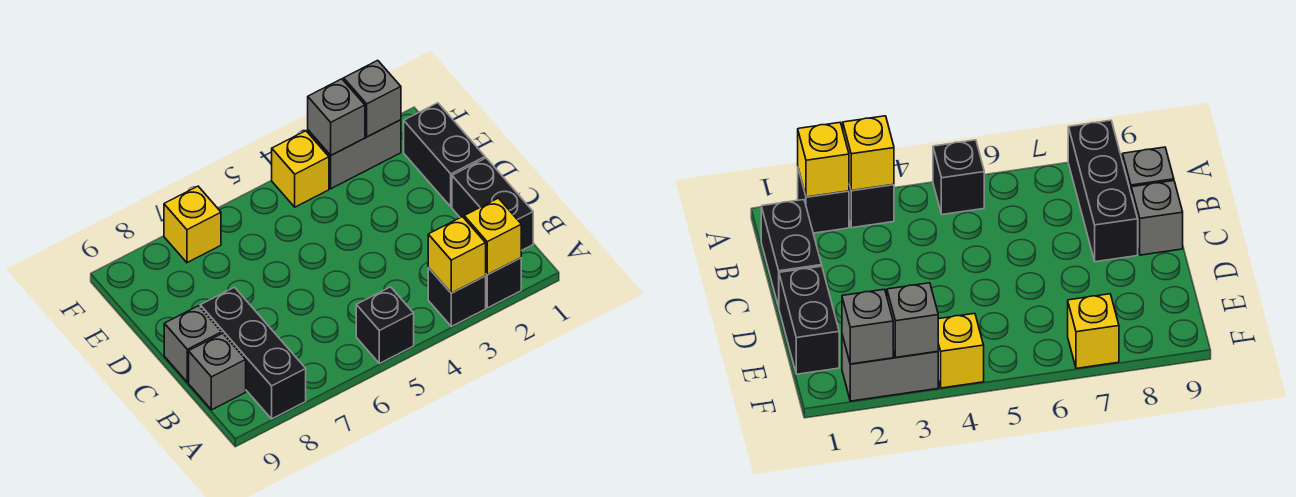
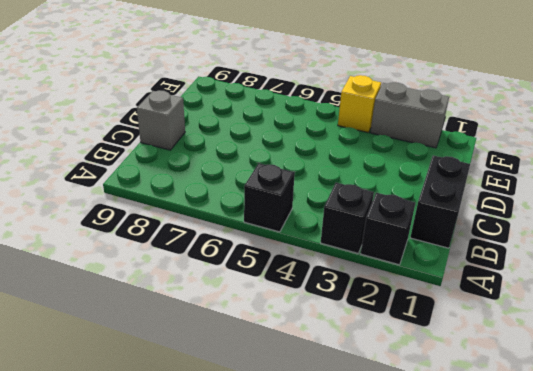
none -> black brick A8:C8 level 1
none -> grey brick B9 level 1
none -> black brick D1:E1 level 1

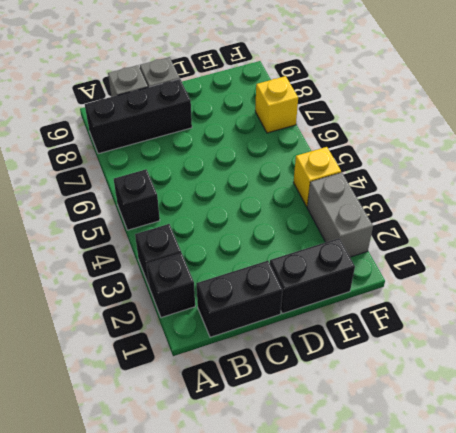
none -> yellow brick A2 level 2
none -> yellow brick A3 level 2
none -> grey brick F2 level 2

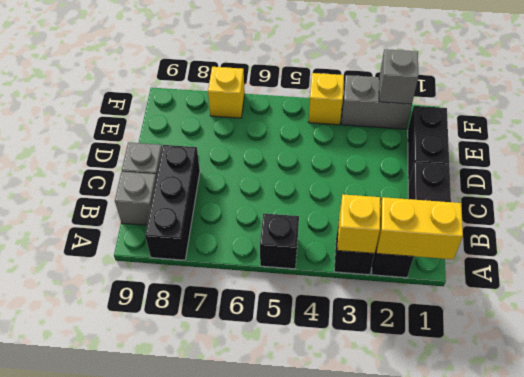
yellow brick A1:A2 level 2 -> yellow brick A2 level 2
none -> grey brick F3 level 2

